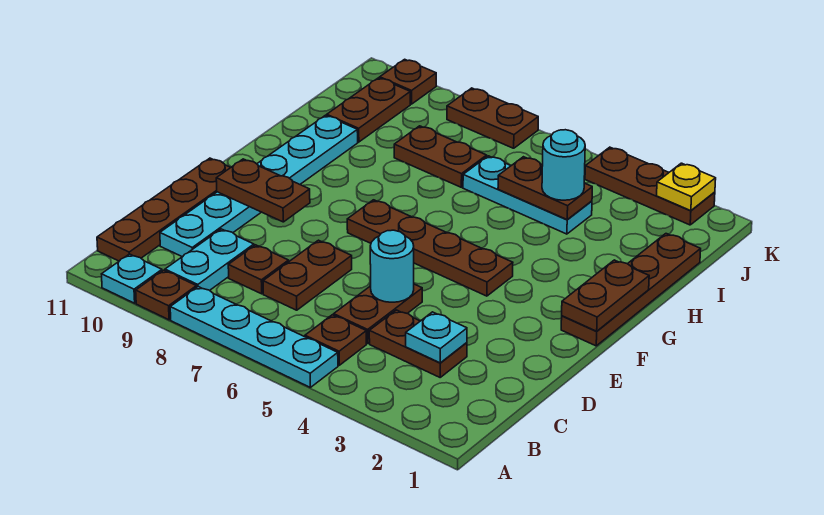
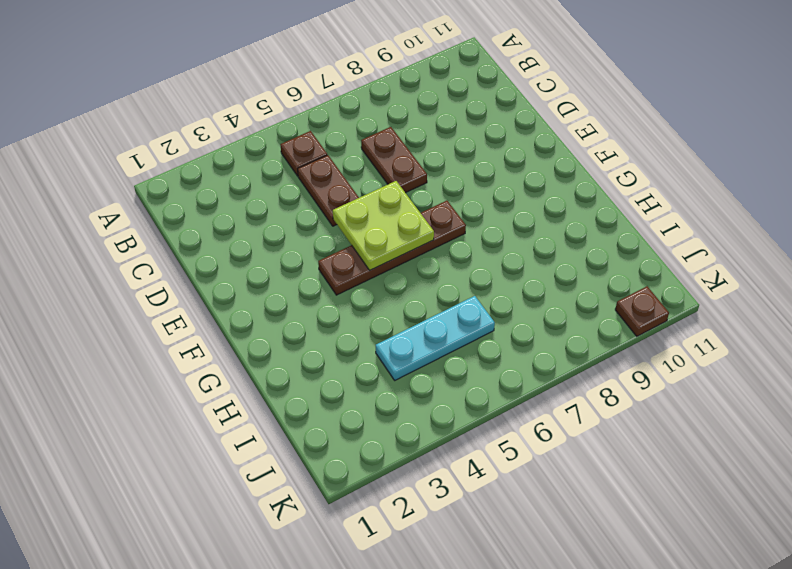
lime plate E5:F6 level 2 -> none
none -> cyan plate A5:A8 level 1
none -> brown plate A9 level 1
none -> cyan plate A10 level 1

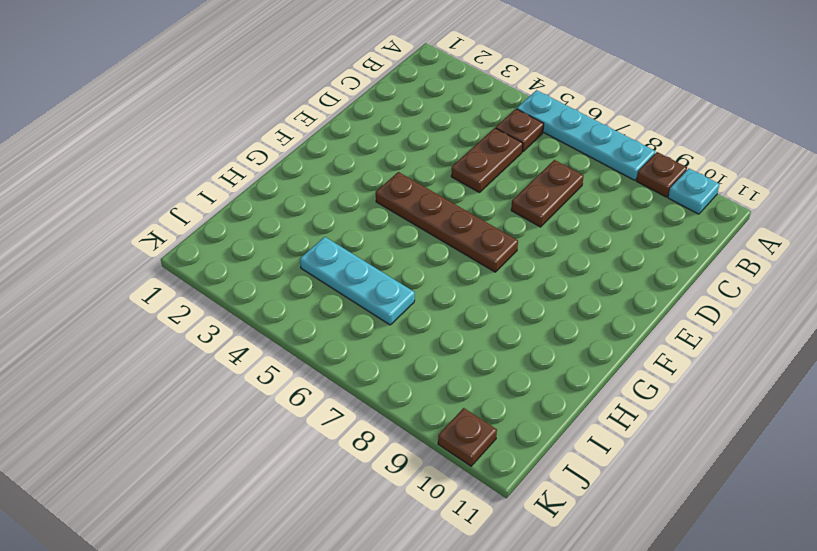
none -> cyan plate B9:C9 level 1
none -> brown plate B11:E11 level 1
none -> brown plate C3:C4 level 1

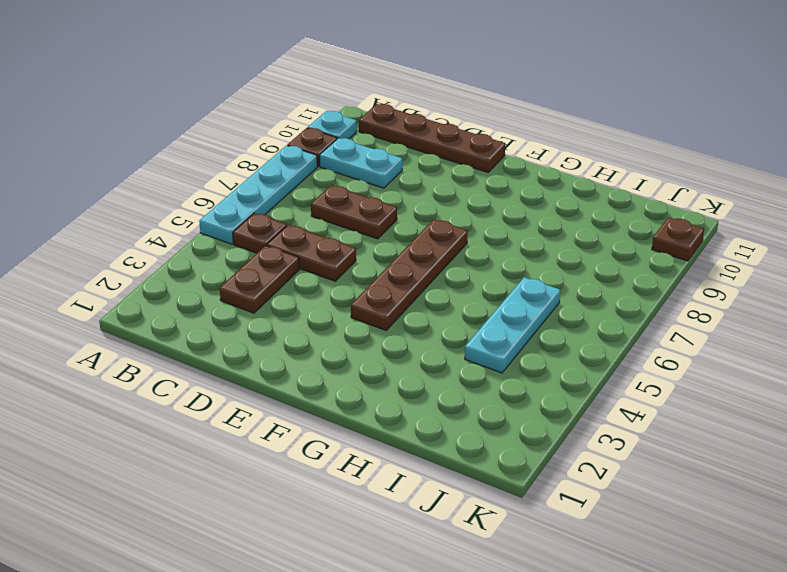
none -> brown plate C8 level 1
none -> cyan plate C10:H10 level 1
none -> brown plate F1:I1 level 1

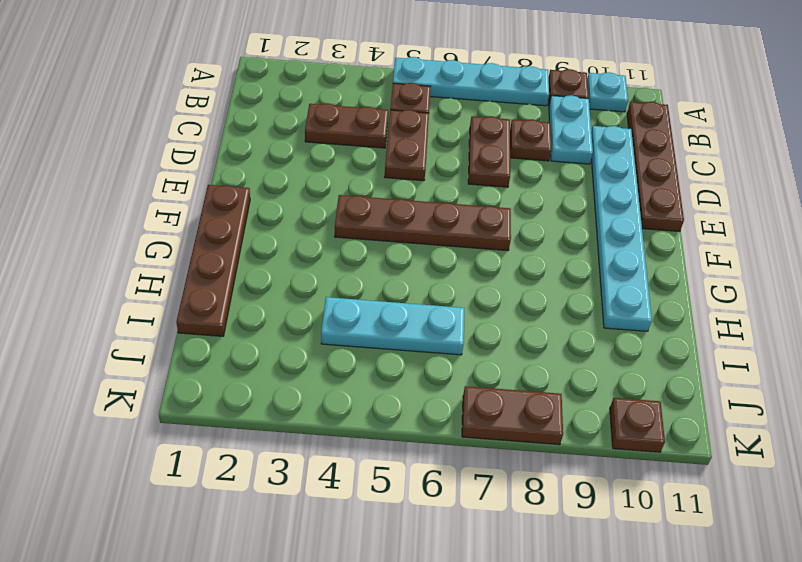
none -> brown plate I7:I8 level 1
none -> brown plate I10:J10 level 1
none -> brown plate K2:K4 level 1

